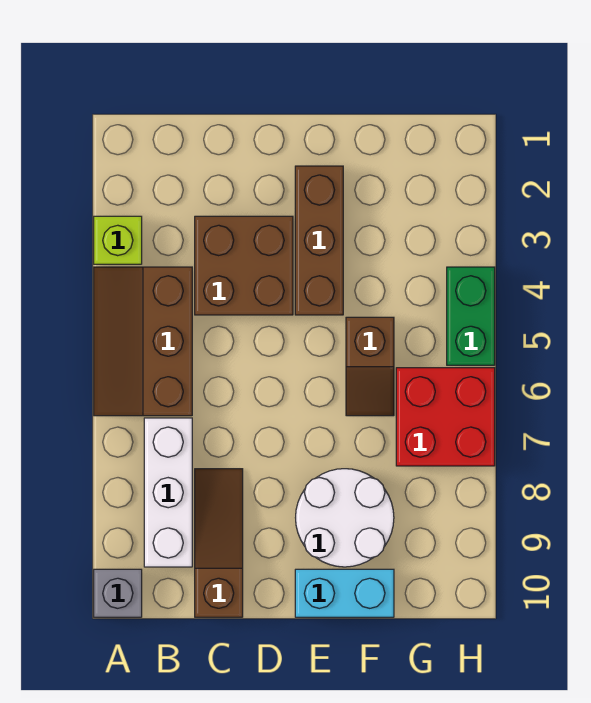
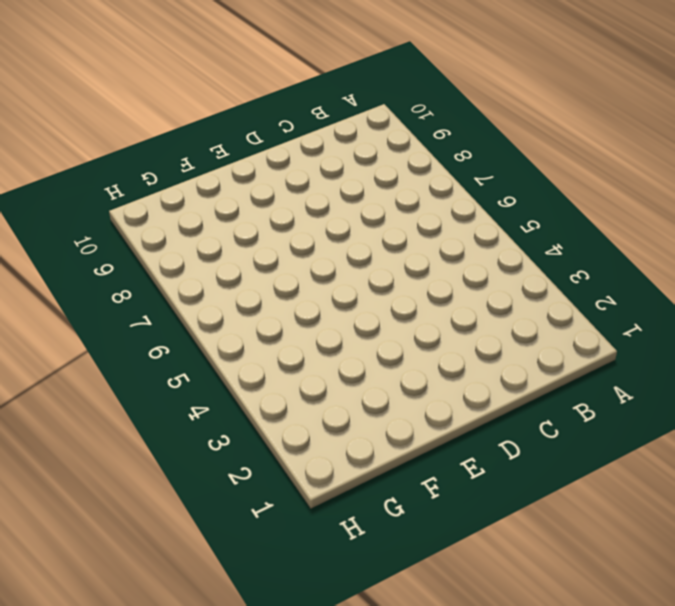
none -> lime brick A3 level 1
none -> brown slope A4:B6 level 1 top B
none -> grey brick A10 level 1

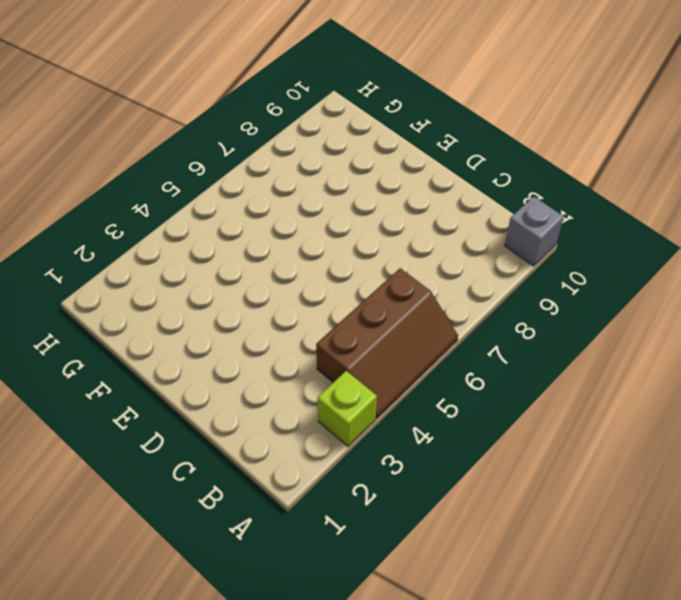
none -> white brick B7:B9 level 1
none -> brown brick C3:D4 level 1
none -> brown slope C8:C10 level 1 top 10

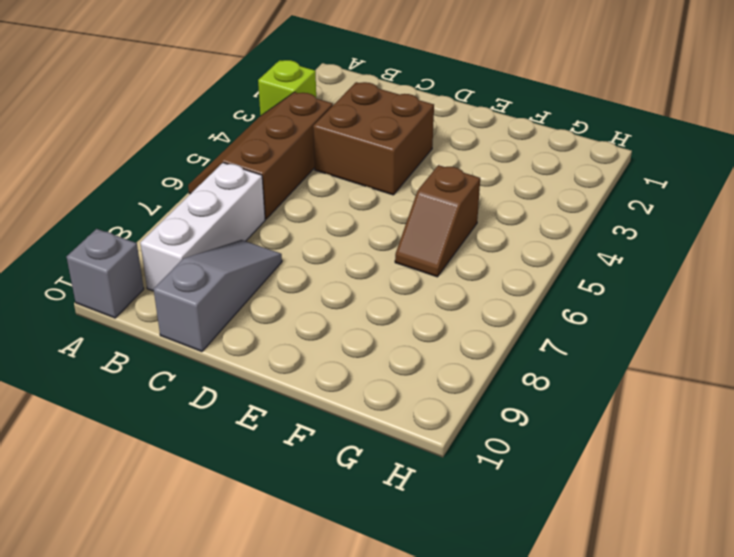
grey slope C8:C10 level 1 top 10 -> brown slope C8:C10 level 1 top 10
none -> brown brick E2:E4 level 1
none -> white round brick E8:F9 level 1
none -> cyan brick E10:F10 level 1

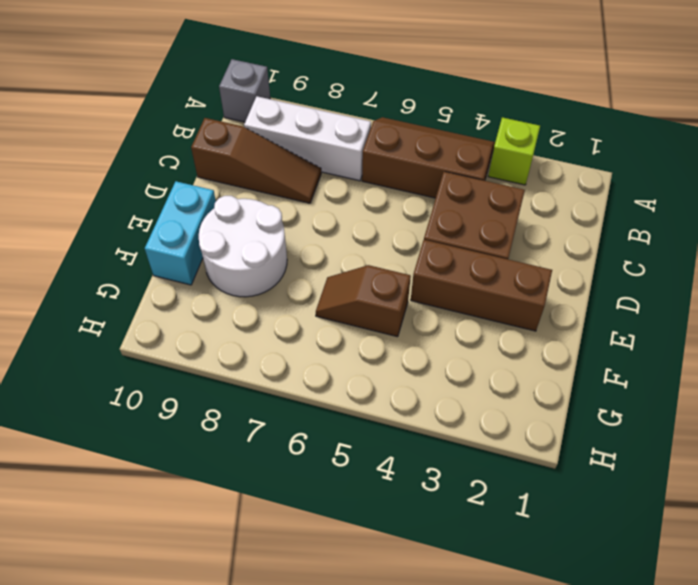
none -> red brick G6:H7 level 1
none -> green brick H4:H5 level 1

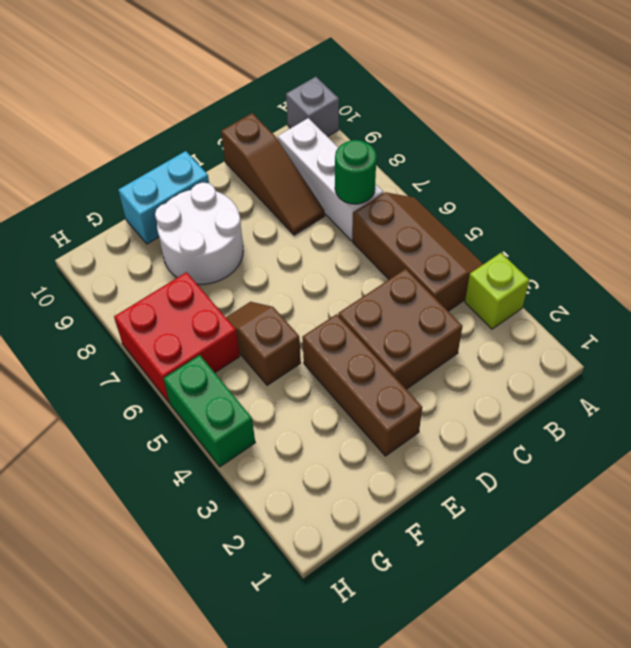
green round brick B7 level 2 -> none

